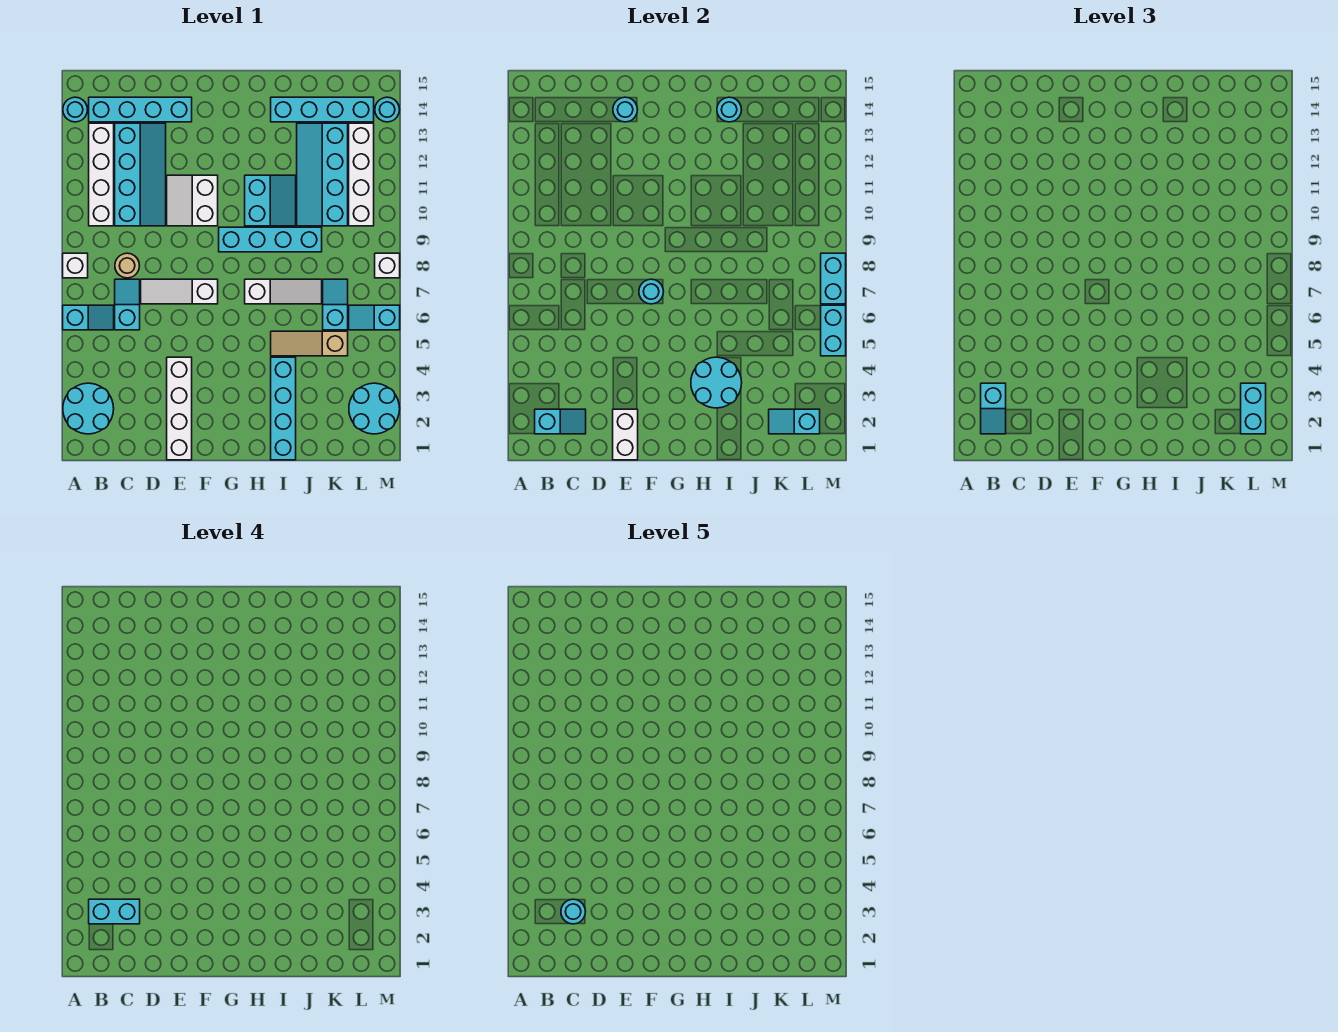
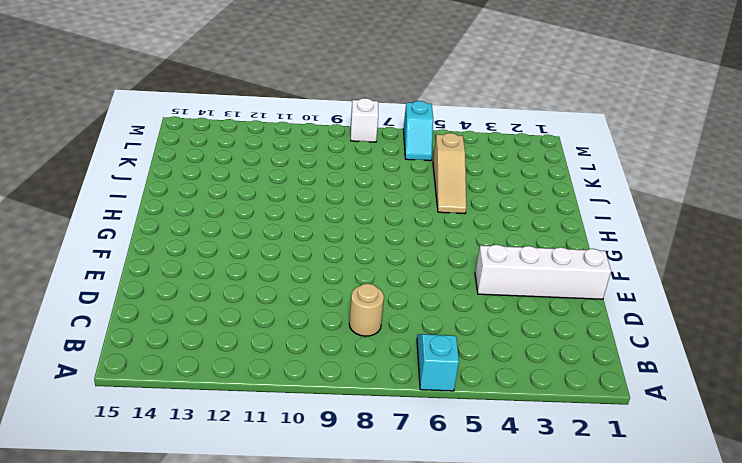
none -> cyan round brick A2:B3 level 1
none -> white brick A8 level 1
none -> cyan round brick A14 level 1
none -> white brick B10:B13 level 1

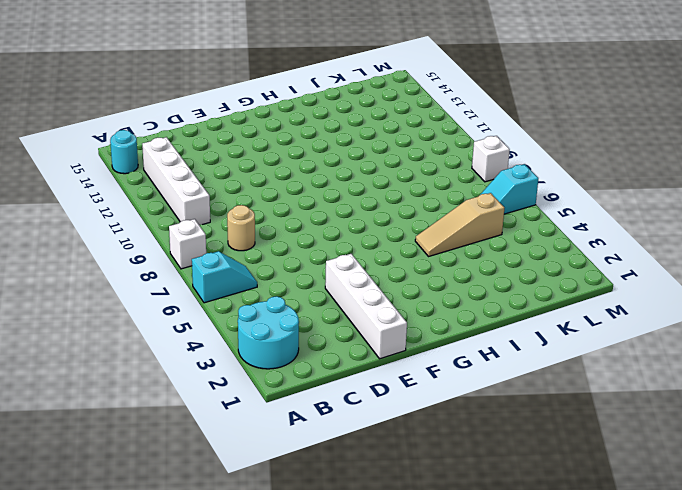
none -> cyan brick B14:E14 level 1
none -> cyan slope C6:C7 level 1 top 6
none -> cyan slope C10:D13 level 1 top C
none -> white slope D7:F7 level 1 top F

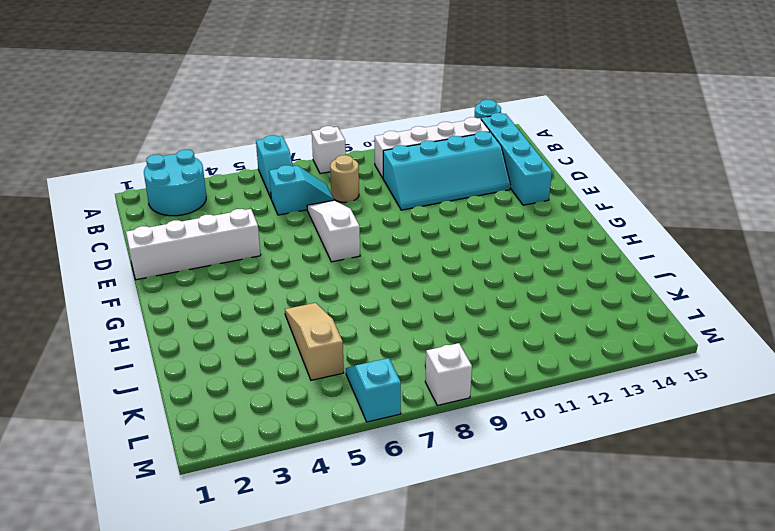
none -> white slope E10:F11 level 1 top F
none -> cyan brick G9:J9 level 1
none -> white slope H7:J7 level 1 top H
none -> cyan slope H10:I11 level 1 top H

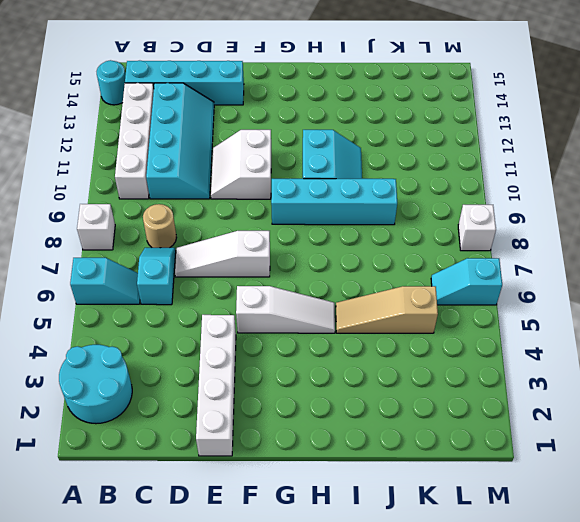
white slope F5:H5 level 1 top F -> white slope H7:J7 level 1 top H
none -> cyan brick I1:I4 level 1
none -> cyan brick I14:L14 level 1
none -> cyan slope J10:K13 level 1 top K
none -> cyan slope K6:K7 level 1 top 6

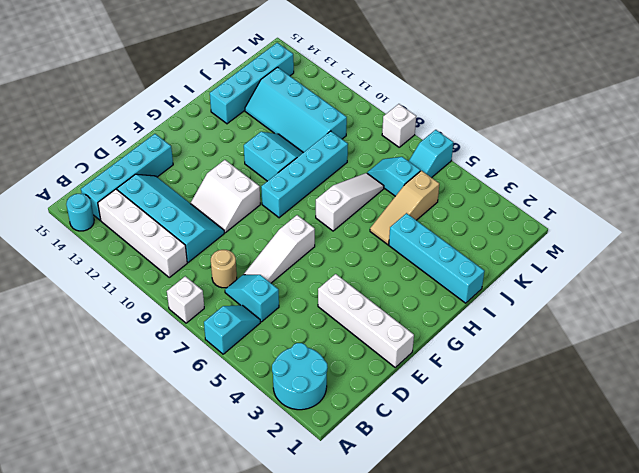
none -> cyan round brick L2:M3 level 1
none -> white brick L10:L13 level 1
none -> cyan round brick M14 level 1
none -> cyan slope B2:C2 level 2 top B

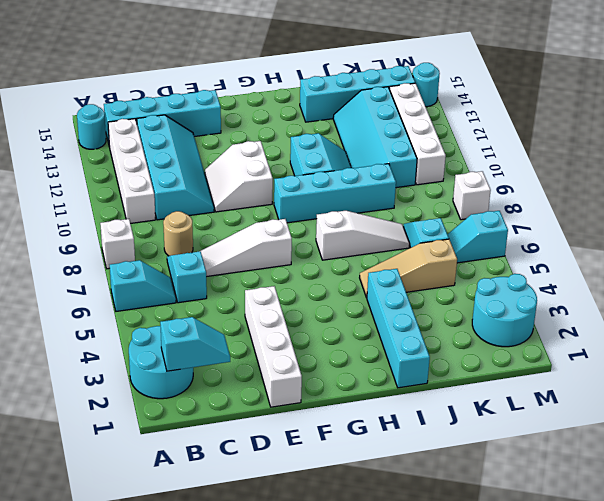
none -> white brick E1:E2 level 2
none -> cyan round brick E14 level 2
none -> cyan round brick F7 level 2
none -> cyan round brick H3:I4 level 2

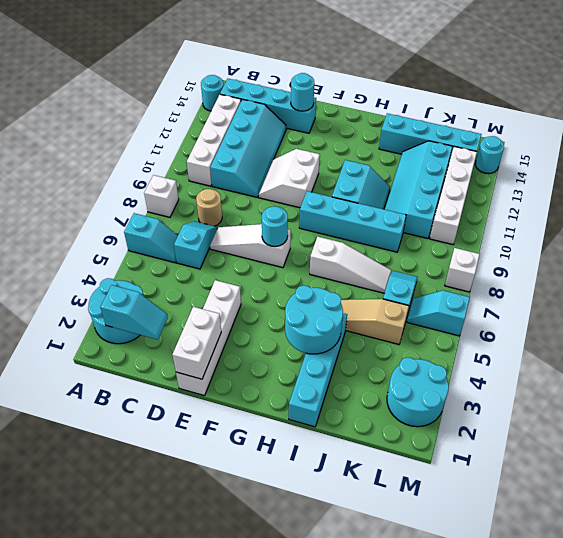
none -> cyan round brick I14 level 2
none -> cyan slope K2:L2 level 2 top L
none -> cyan brick M5:M6 level 2
none -> cyan brick M7:M8 level 2

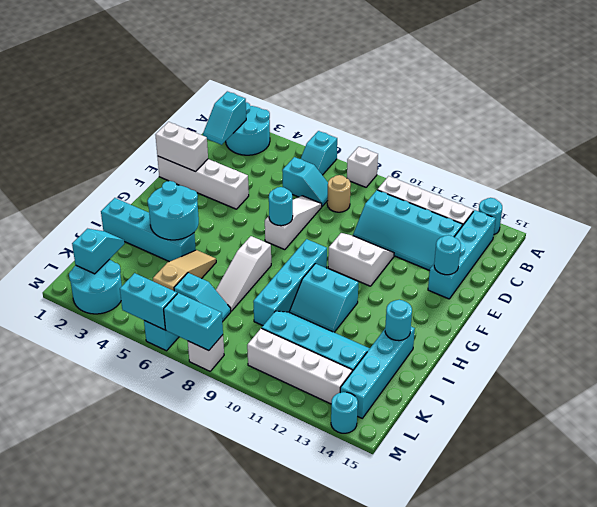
none -> cyan slope B2:B3 level 3 top 3
none -> cyan brick L2:L3 level 3
none -> cyan brick B3:C3 level 4
none -> cyan round brick C3 level 5

